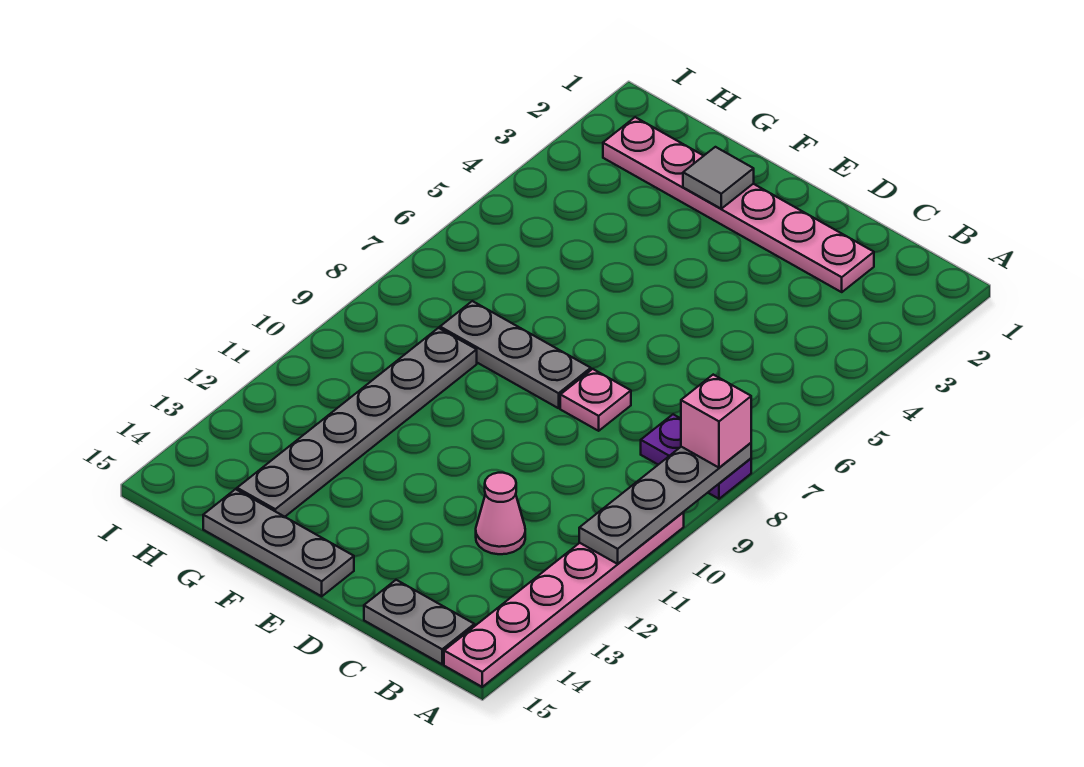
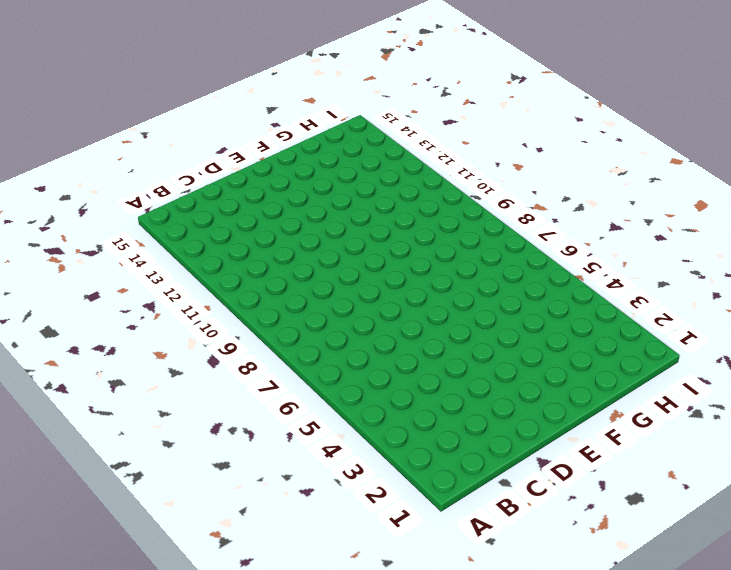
none -> purple plate A8:B8 level 1
none -> pink plate A10:A15 level 1
none -> grey plate B15:C15 level 1

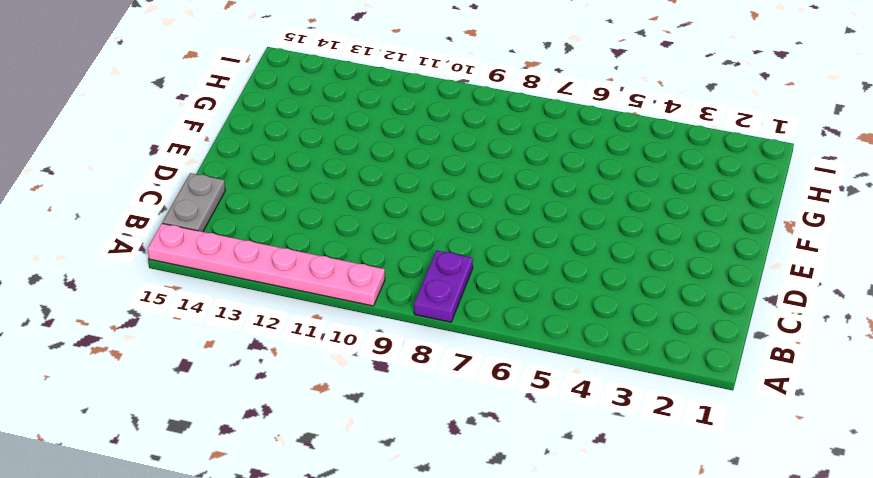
none -> pink plate C2:H2 level 1
none -> pink cone C12 level 1
none -> pink plate D8 level 1

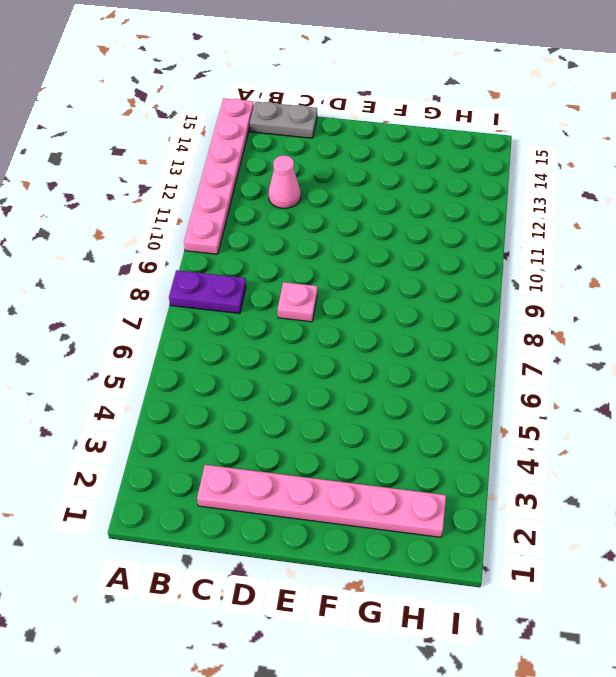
none -> grey plate E8:G8 level 1
none -> grey plate E15:G15 level 1
none -> grey plate G9:G14 level 1

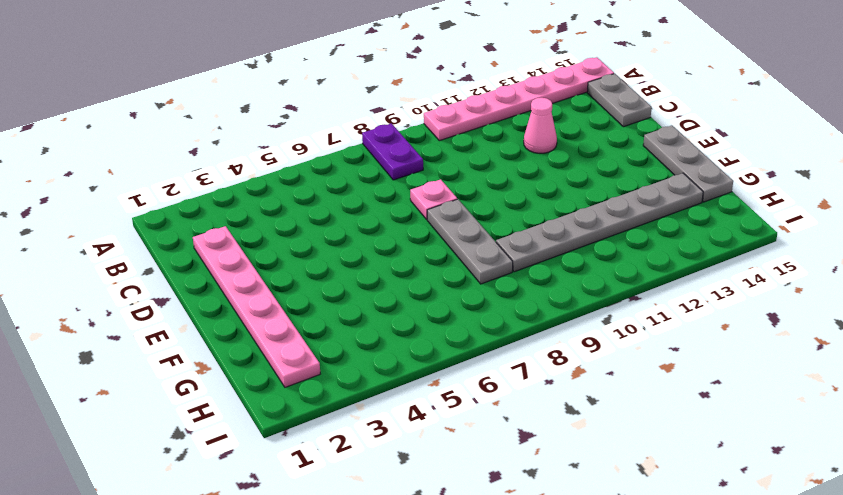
none -> grey plate A8:A11 level 2
none -> grey tile F2 level 2
none -> pink brick A8 level 3

